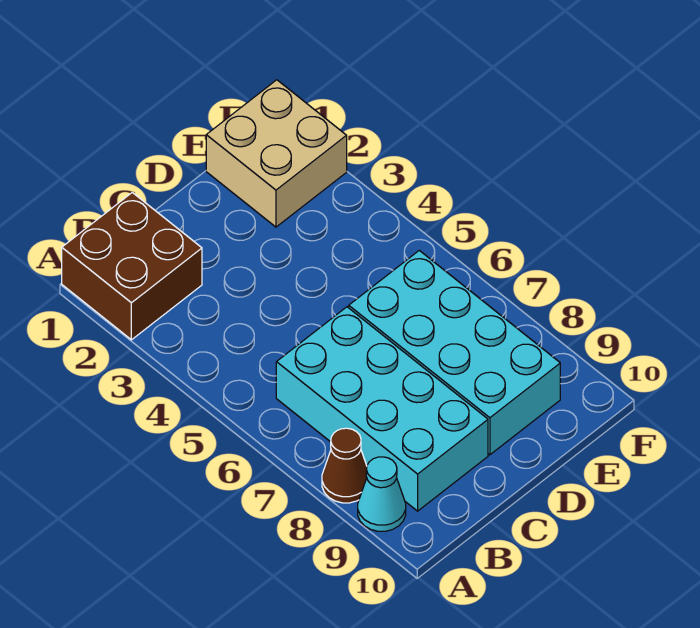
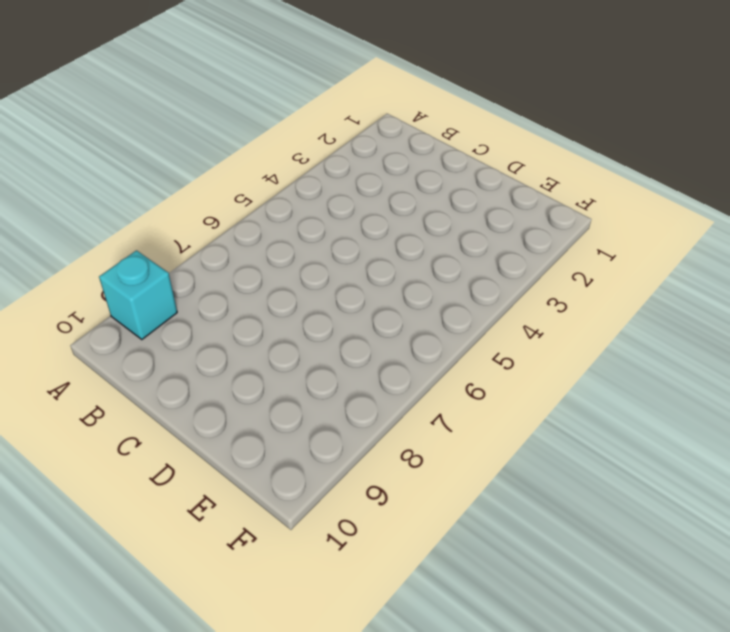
cyan brick A9 level 1 -> cyan cone A9 level 1
none -> brown brick A1:B2 level 1
none -> brown cone A8 level 1

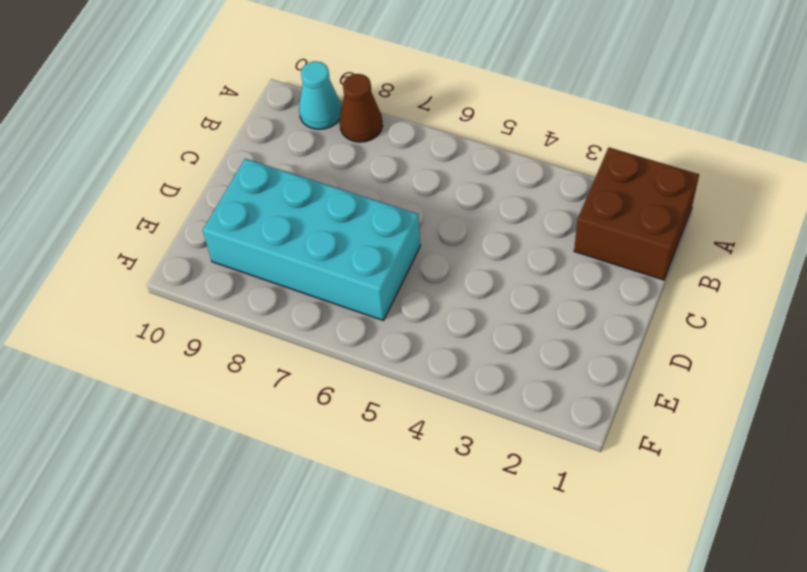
none -> cyan brick B6:C9 level 1
none -> tan brick E1:F2 level 1

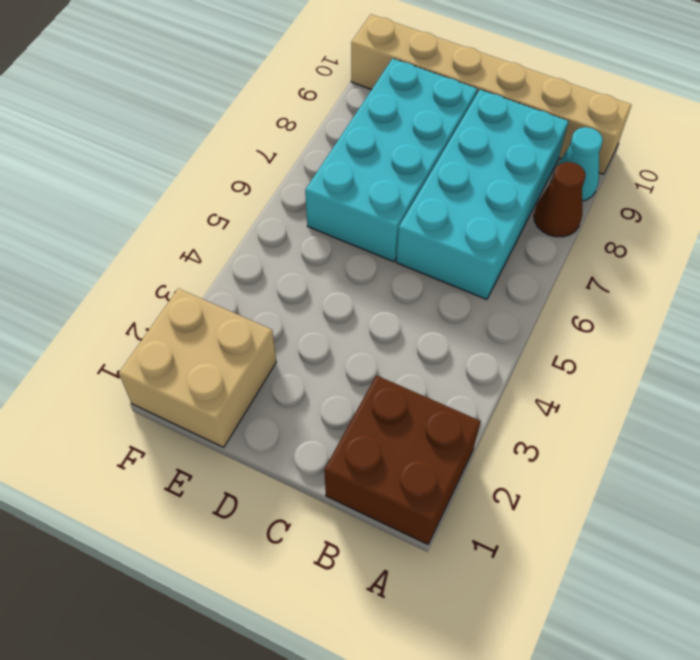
tan brick A10:F10 level 1 -> none

